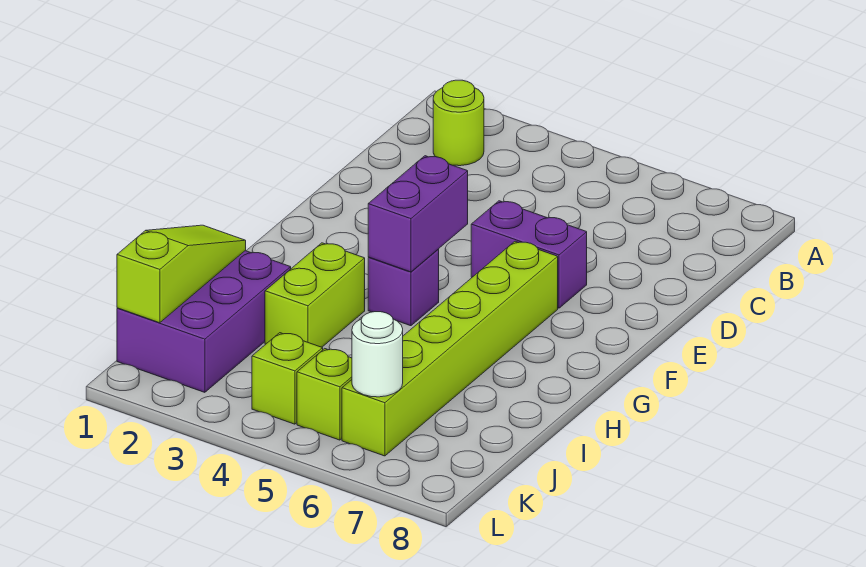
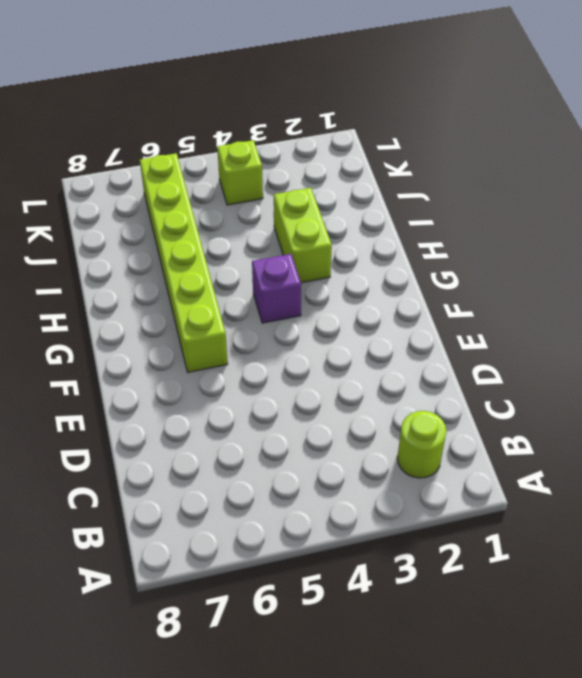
none -> purple brick E5:E6 level 1
none -> purple brick I1:K2 level 1

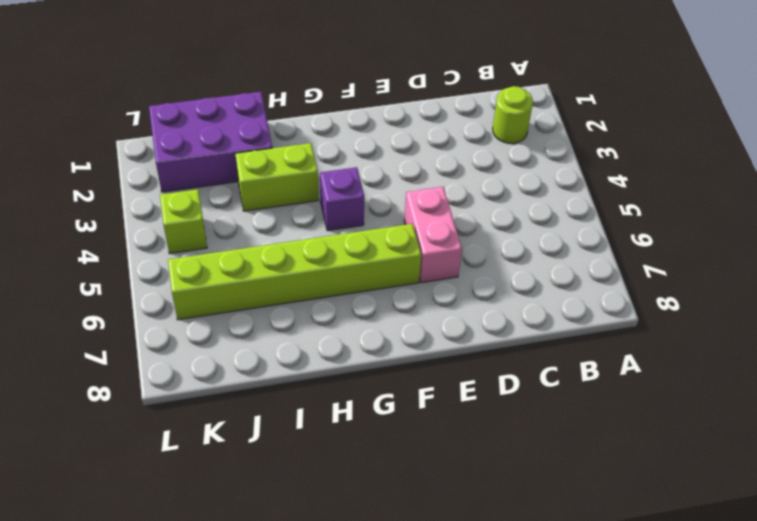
pink brick E5:E6 level 1 -> purple brick E5:E6 level 1
none -> lime brick K5 level 1
none -> purple brick F4:G4 level 2

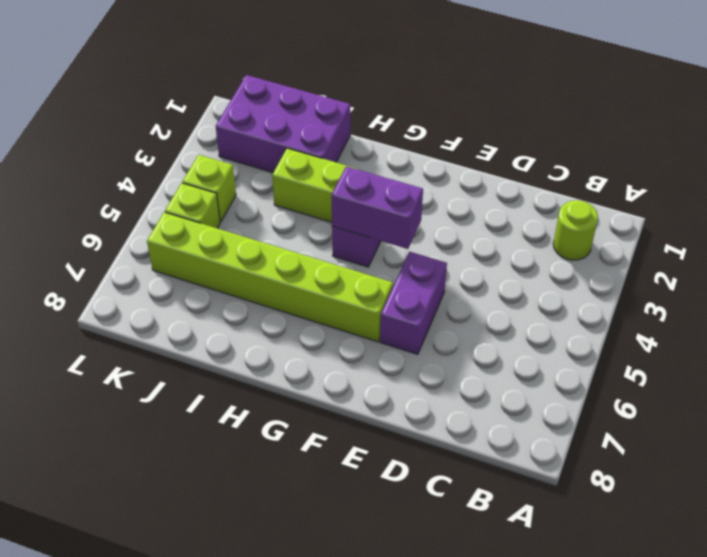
none -> lime slope I1:K1 level 2 top K
none -> white round brick K6 level 2

